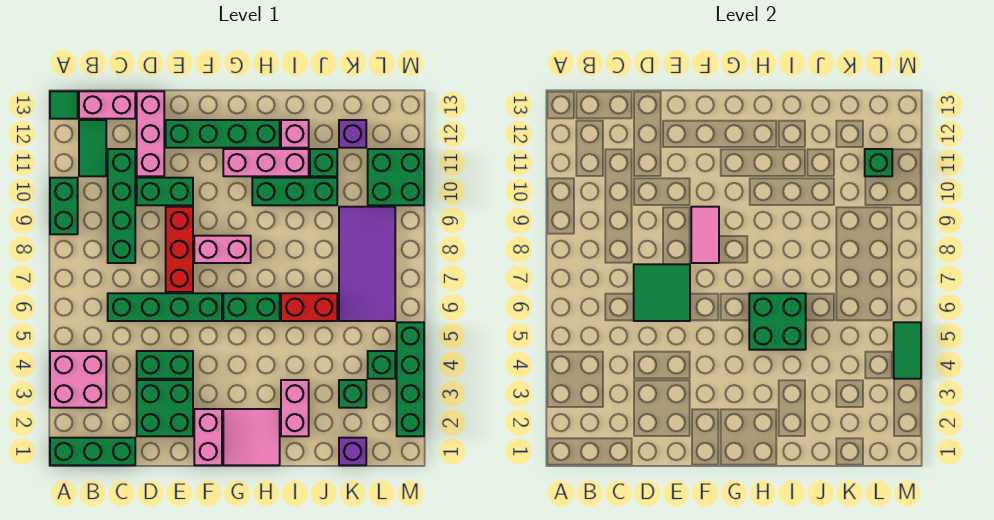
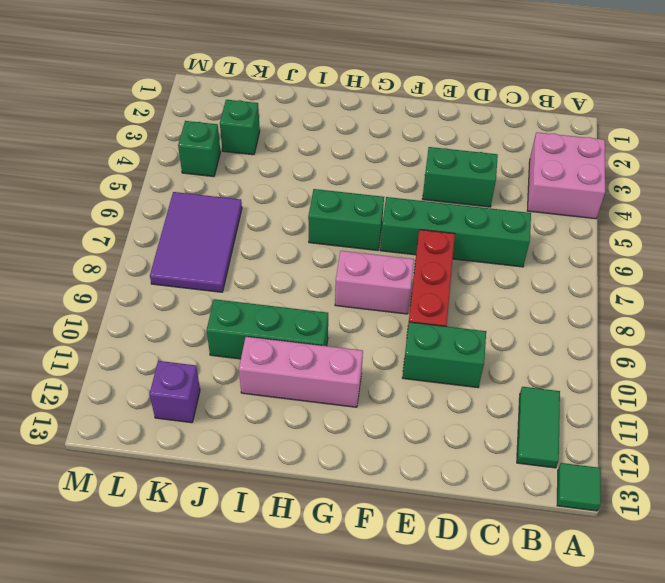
purple tile K6:L8 level 1 -> purple tile K6:L9 level 1
none -> green brick A1:C1 level 1
none -> green brick A9:A10 level 1
none -> pink brick B13:C13 level 1
none -> green brick C8:C11 level 1

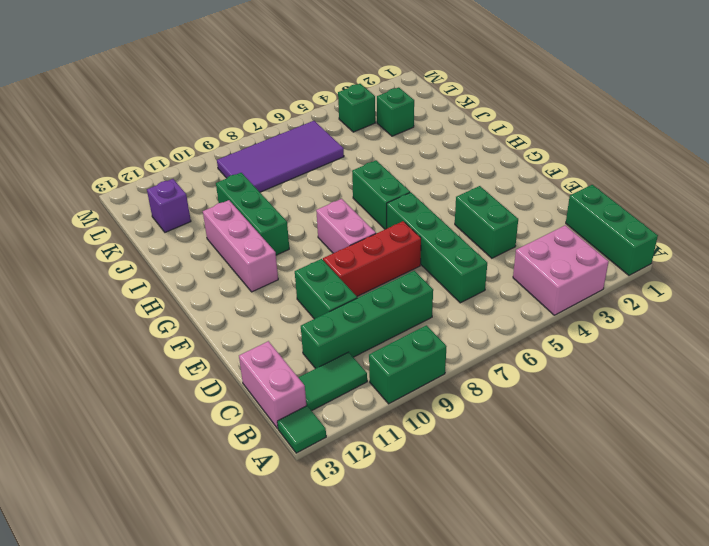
none -> green brick D2:E3 level 1
none -> pink brick D11:D13 level 1
none -> green brick E12:H12 level 1
none -> pink brick F1:F2 level 1

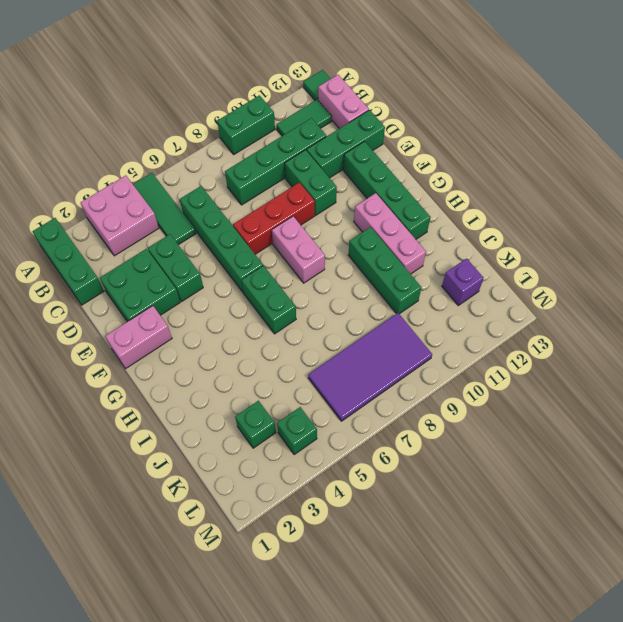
green tile A5:C5 level 1 -> none
green brick D11:D13 level 1 -> pink brick D11:D13 level 1
none -> pink tile G1:H2 level 1
none -> pink brick I2:I3 level 1
none -> red brick I6:J6 level 1
none -> pink brick I12 level 1

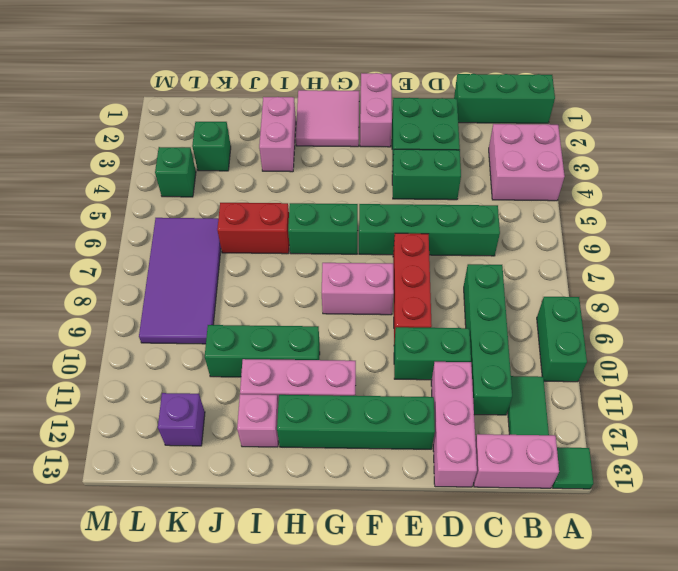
none -> green brick J11 level 1
none -> purple brick K1 level 1
none -> green brick L10:M11 level 1
none -> green brick M2:M5 level 1

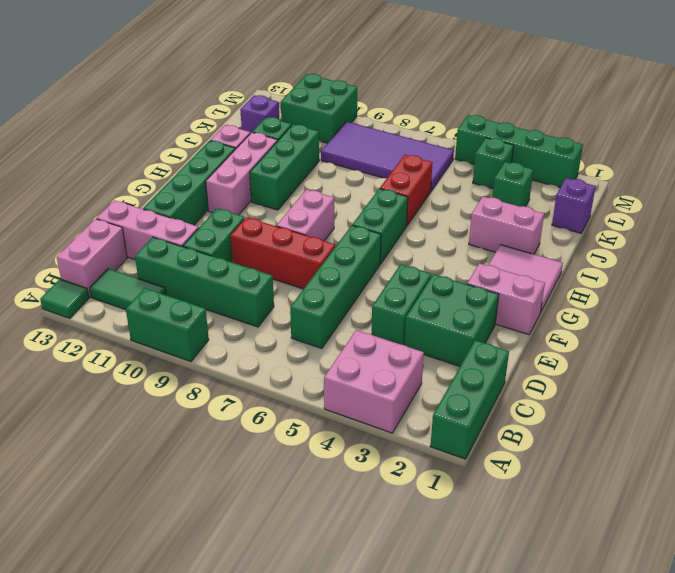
none -> green tile D6:E7 level 2
none -> pink tile F8:F9 level 2
none -> green brick H5:I6 level 2
none -> green brick L11 level 2

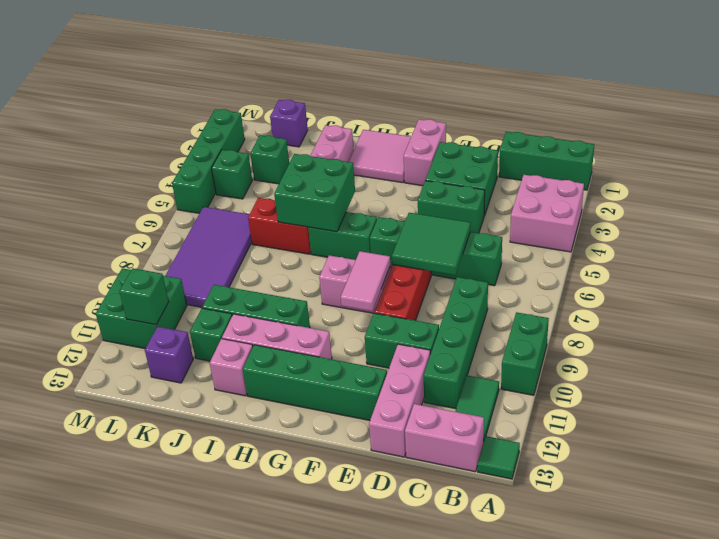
none -> green tile M4:M5 level 2

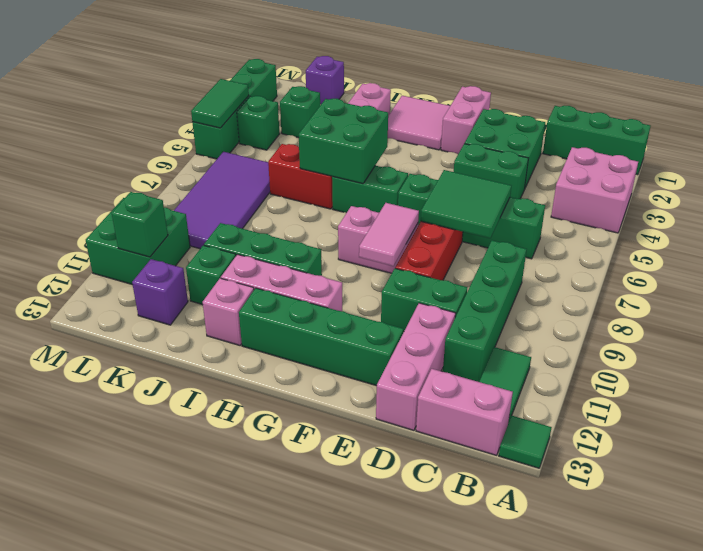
none -> green brick A9:A10 level 1

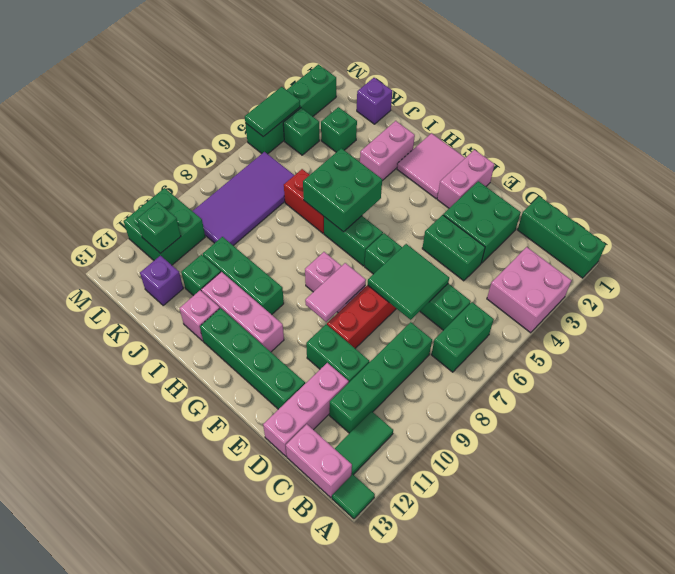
green brick B6:B7 level 1 -> green brick A9:A10 level 1

